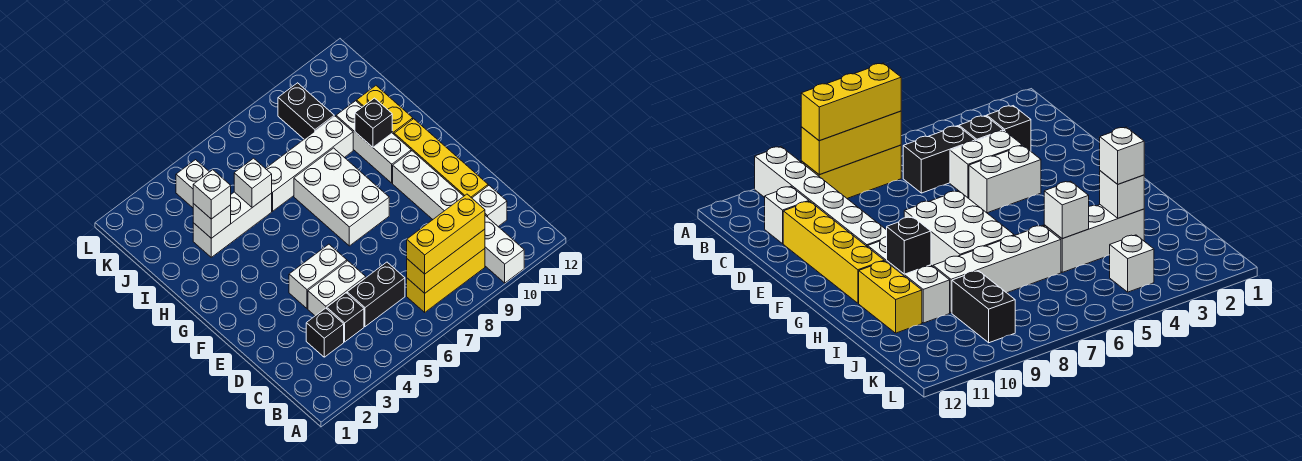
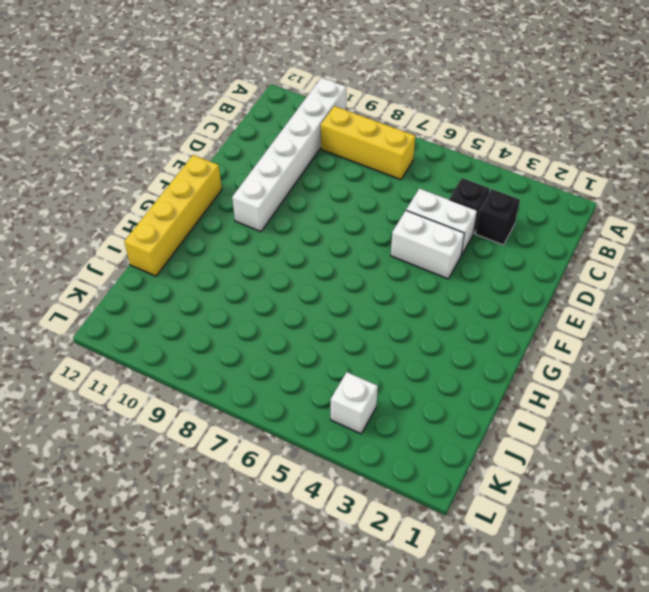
yellow brick F12:I12 level 1 -> yellow brick D11:G11 level 1
none -> black brick C5:C6 level 1
none -> white brick C11 level 1
none -> white brick F7:H8 level 1

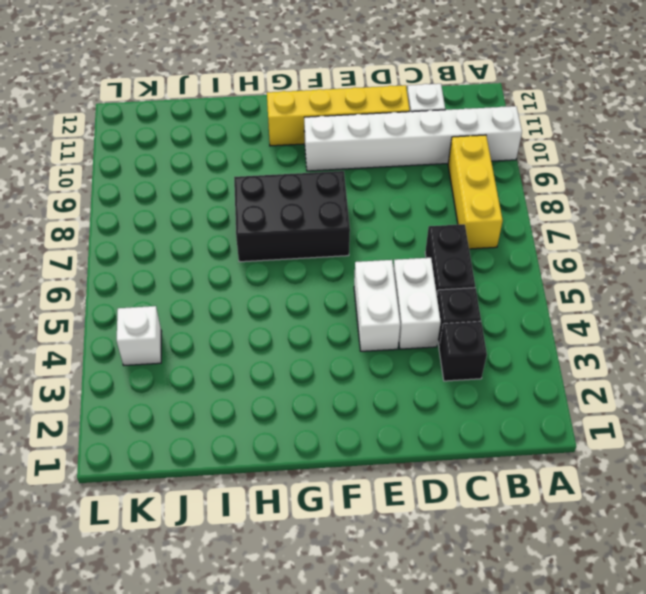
black brick F7:H8 level 1 -> white brick F7:H8 level 1
none -> white brick G10:I10 level 1
none -> yellow brick H11:I11 level 1
none -> white brick I3:I5 level 1

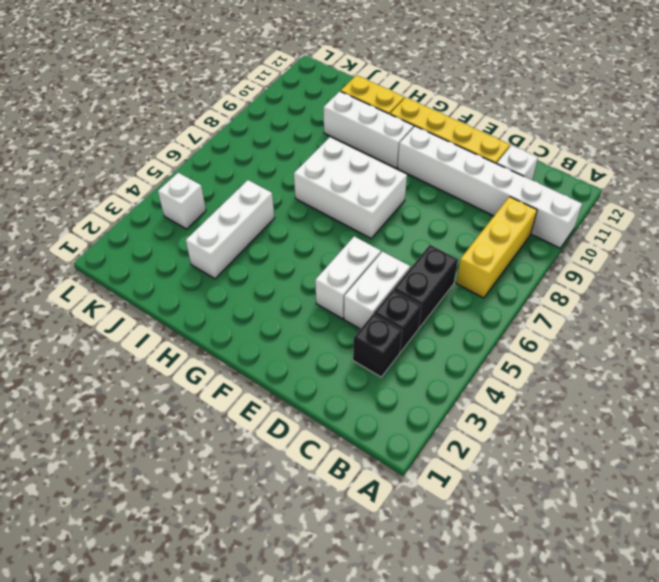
none -> white brick I6:I9 level 1
none -> black brick J9:K9 level 1
none -> yellow brick B7:B9 level 2

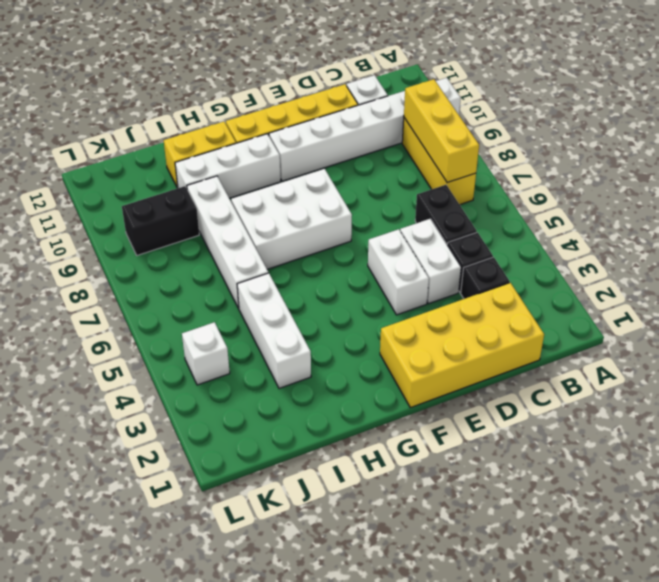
yellow brick C1:F2 level 1 -> none
none -> black brick H10 level 2
none -> white brick I3 level 2
none -> white brick I5 level 2

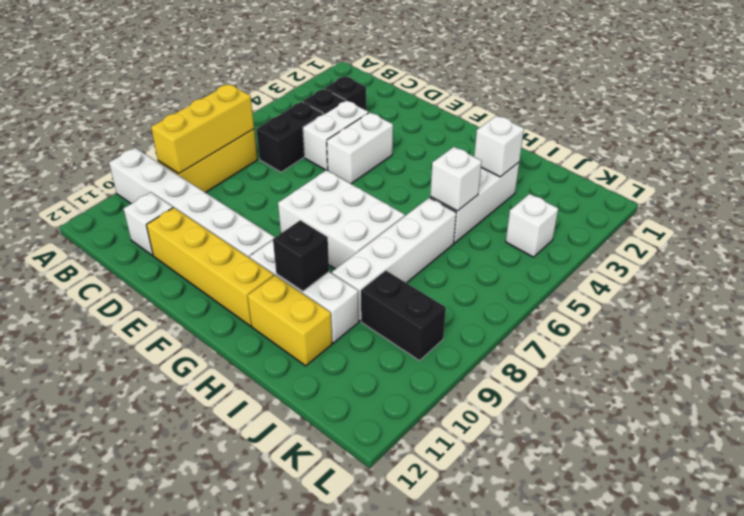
none -> yellow brick B7:B9 level 3
none -> white brick I3 level 3

